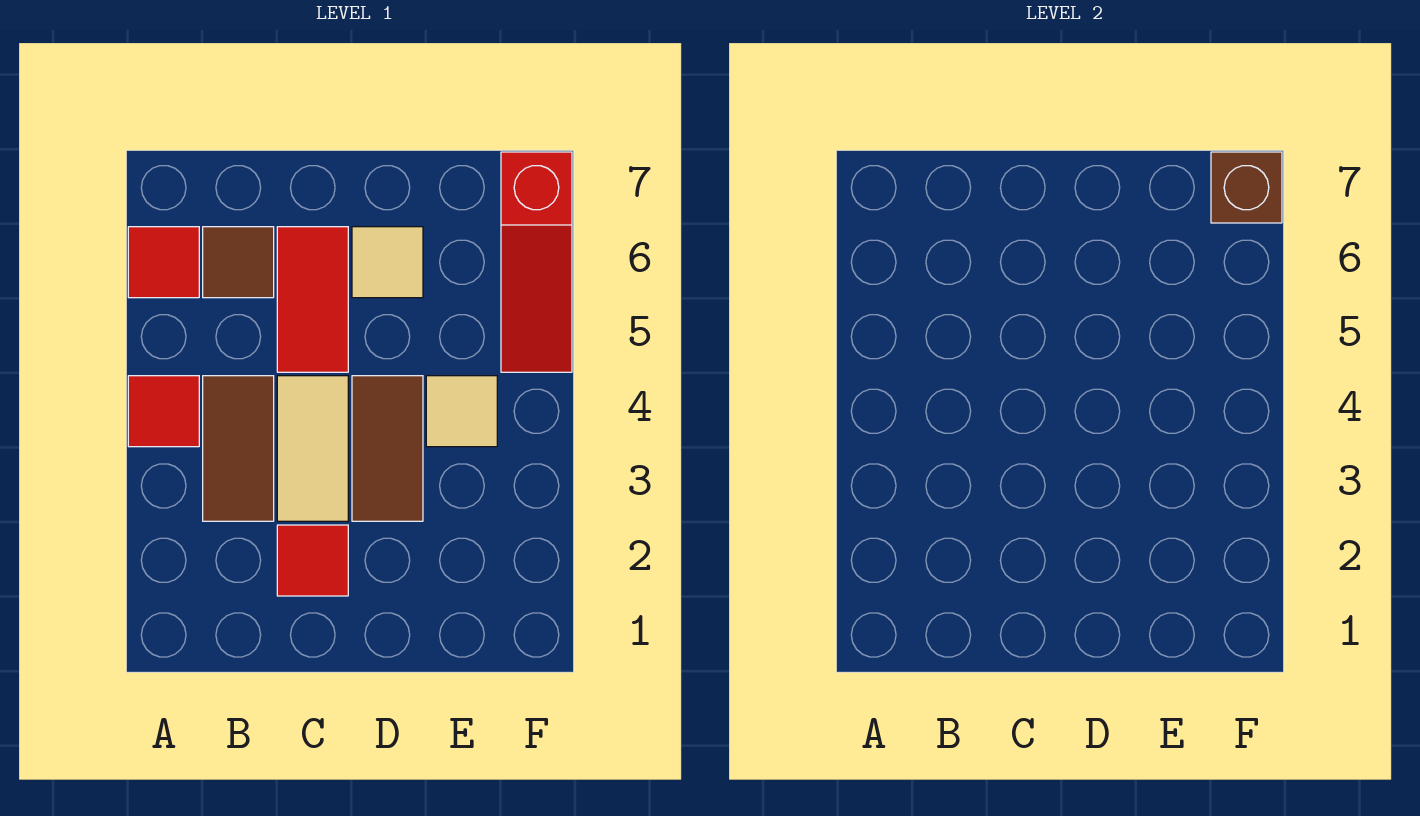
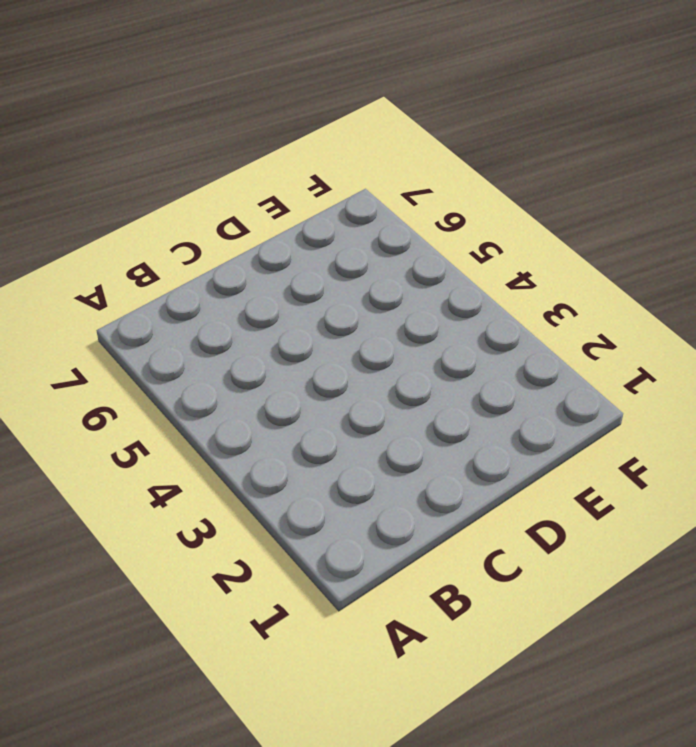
none -> red tile A4 level 1
none -> red tile A6 level 1
none -> brown tile B3:B4 level 1

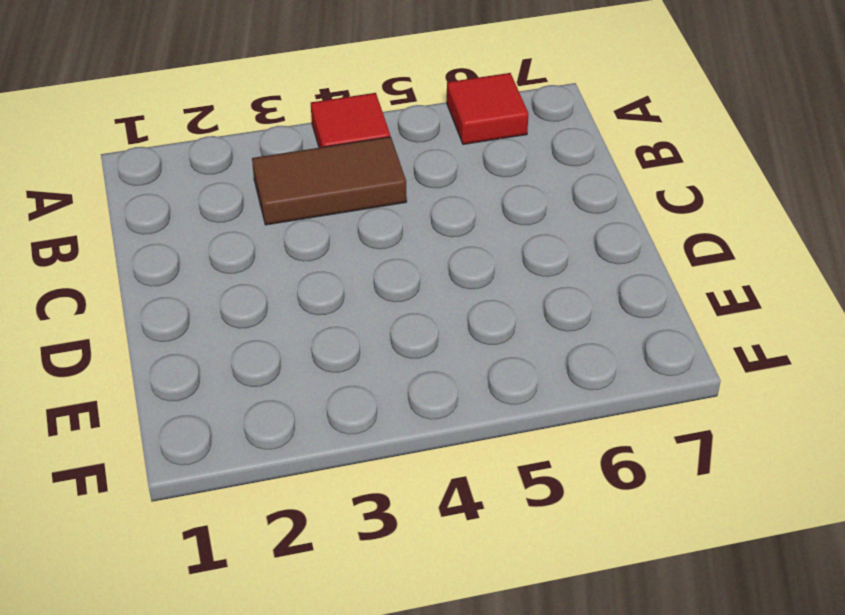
none -> brown tile B6 level 1
none -> red tile C2 level 1
none -> tan tile C3:C4 level 1

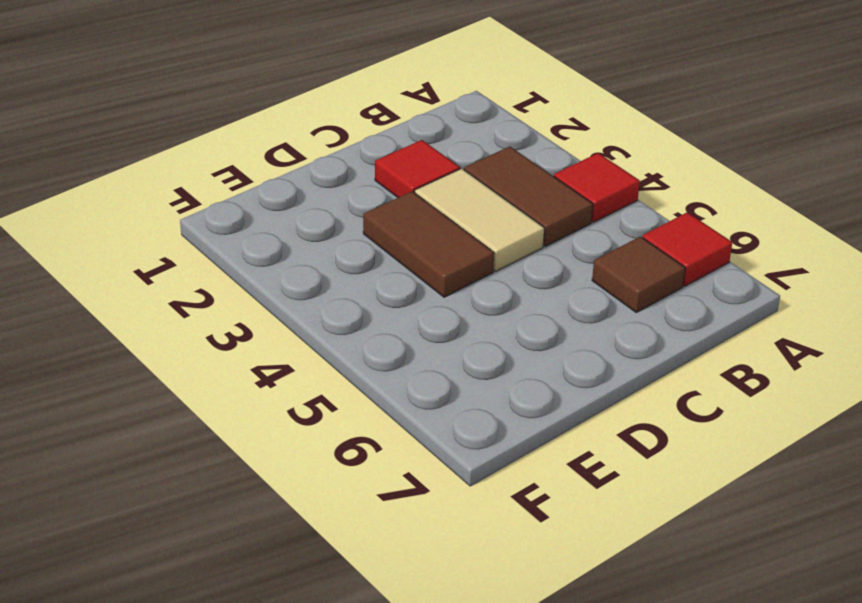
none -> red tile C5:C6 level 1
none -> tan tile D6 level 1
none -> tan tile E4 level 1

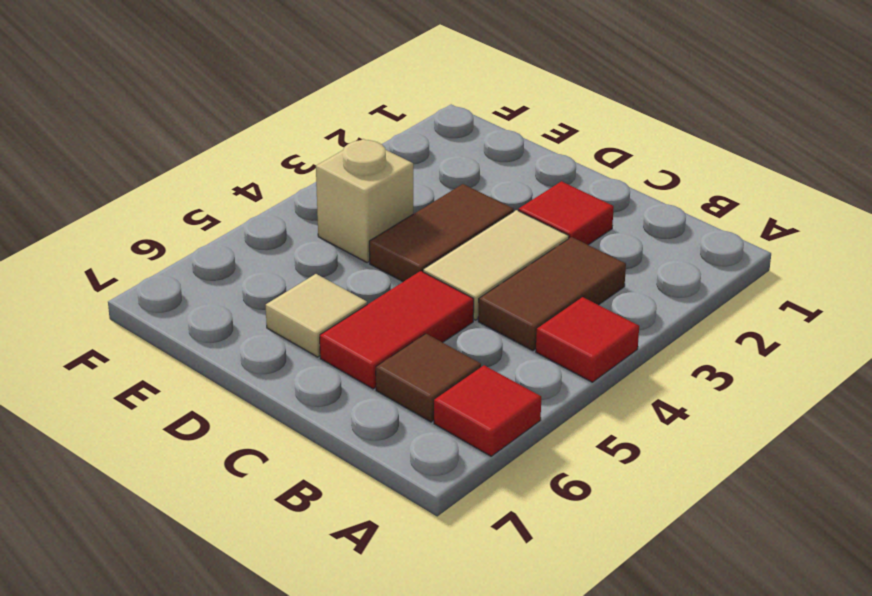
tan brick E4 level 1 -> tan tile E4 level 1
none -> red slope F5:F7 level 1 top 7
none -> brown brick F7 level 2

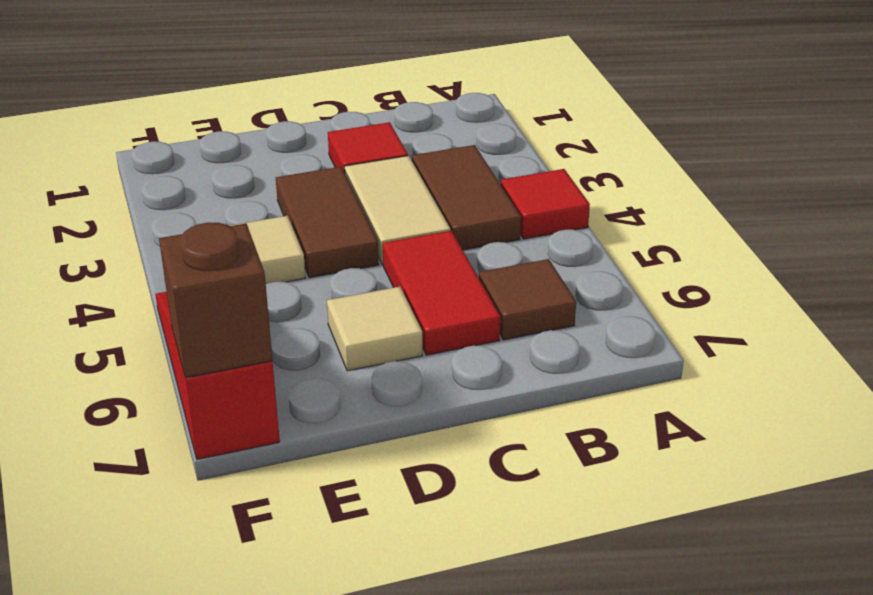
none -> red tile A6 level 1

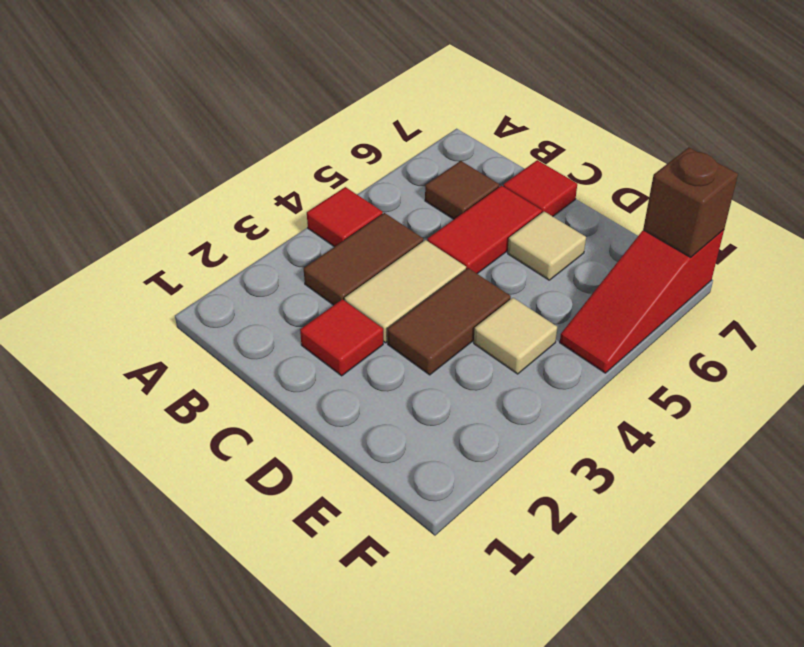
red tile C7 level 1 -> red tile A6 level 1

